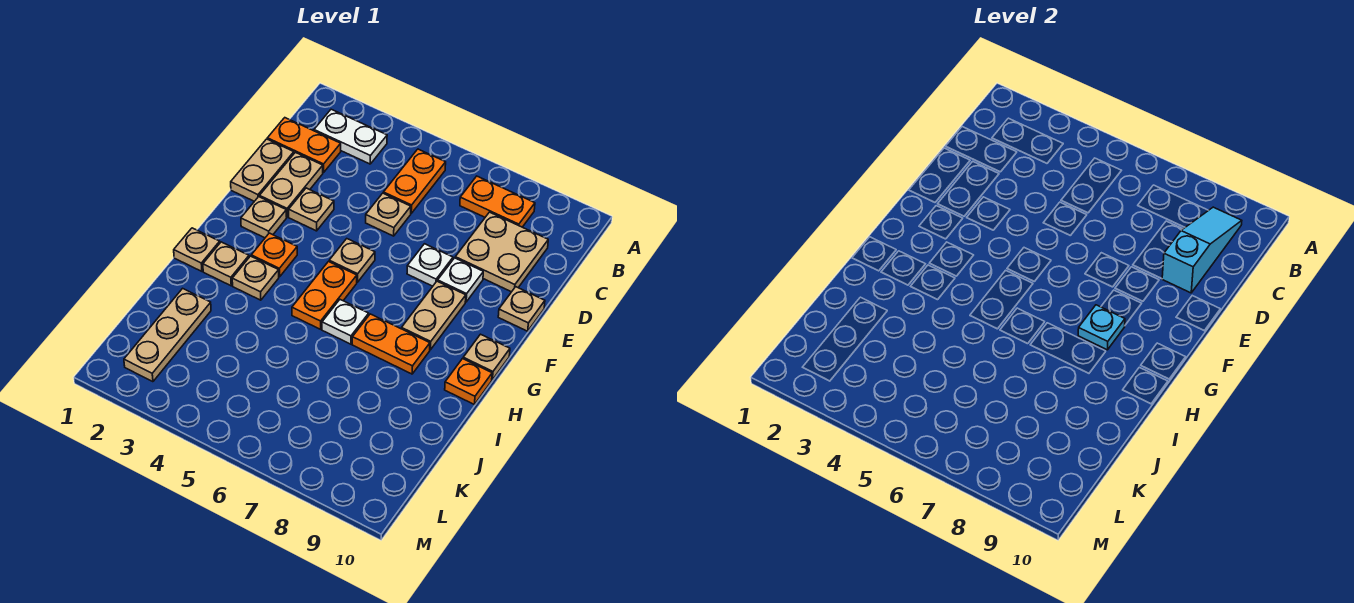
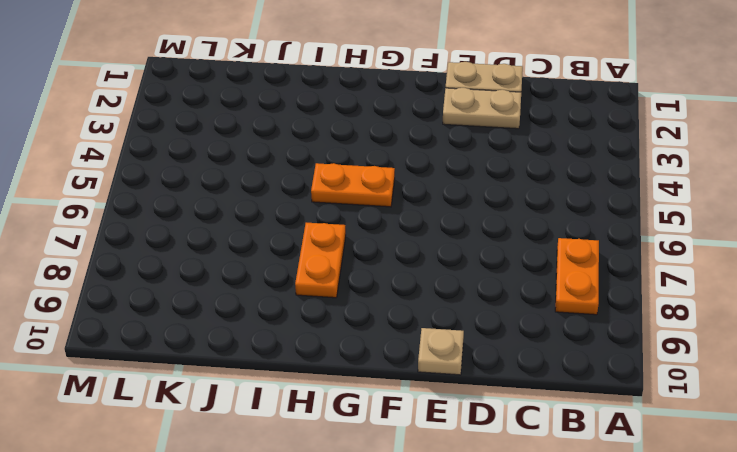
none -> white plate B2:B3 level 1
none -> orange plate B5:C5 level 1
none -> orange plate C1:C2 level 1

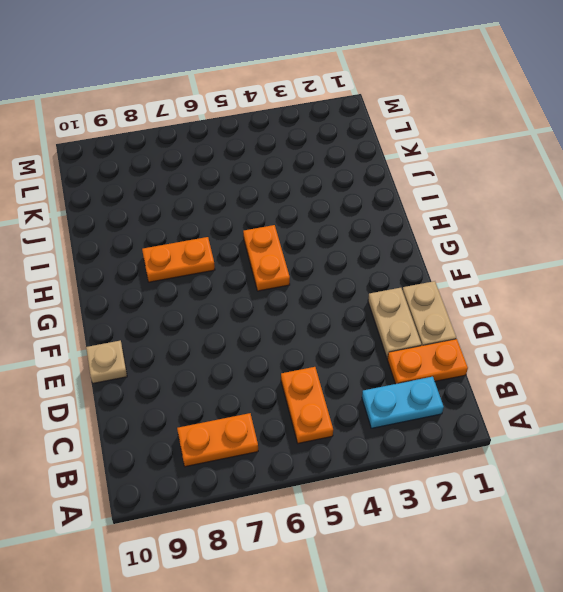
cyan plate B2:B3 level 1 -> white plate B2:B3 level 1
none -> tan plate C8:D9 level 1
none -> tan plate D5 level 1
none -> tan plate E3 level 1

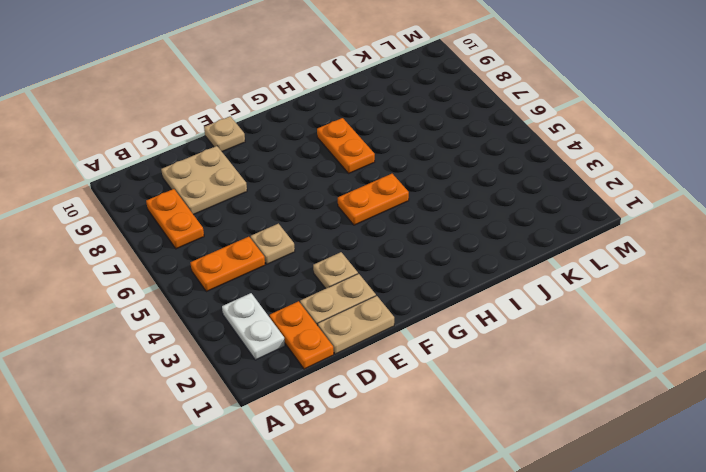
none -> white plate E7 level 1
none -> white plate E8 level 1
none -> tan plate F2 level 1

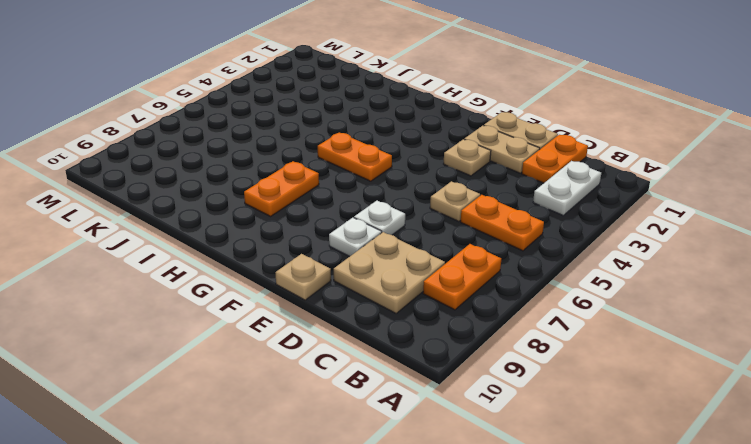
none -> tan plate F2 level 1
none -> tan plate F5 level 1
none -> tan plate F8:G8 level 1

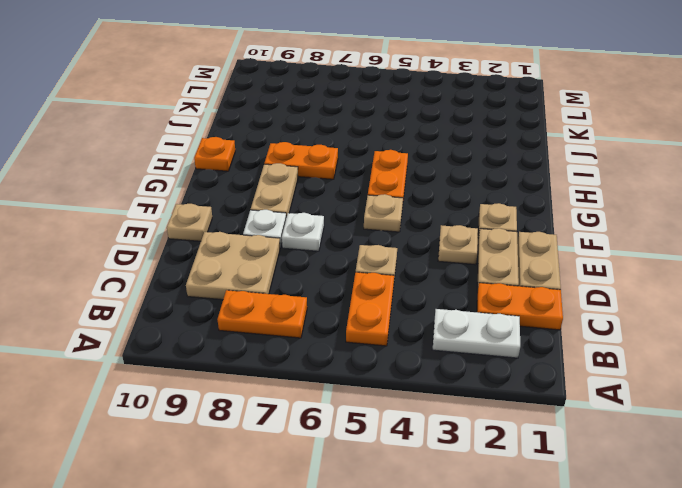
none -> orange plate G3 level 1
none -> tan plate G10 level 1
none -> tan plate H1 level 1

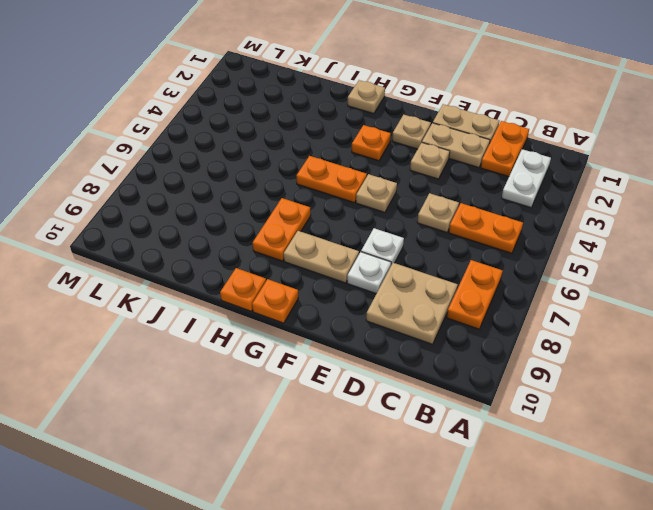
orange plate G10 level 1 -> tan plate G10 level 1
none -> tan plate E10 level 1
none -> tan plate H2 level 1
none -> tan plate H3 level 1

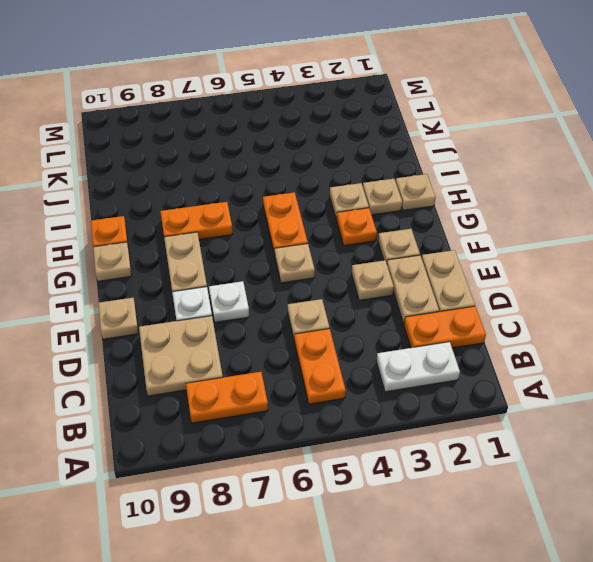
none -> white plate H6 level 1
none -> tan plate J2:L2 level 1
none -> cyan slope B9:D9 level 2 top D

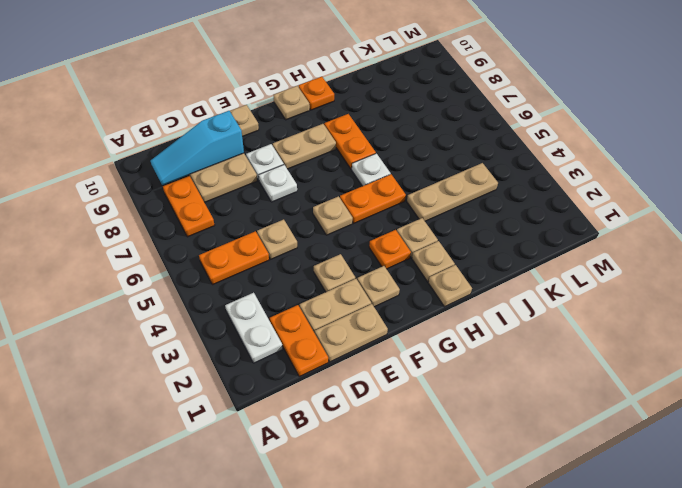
tan plate I4:K4 level 1 -> tan plate J2:L2 level 1
none -> cyan plate G8 level 2

